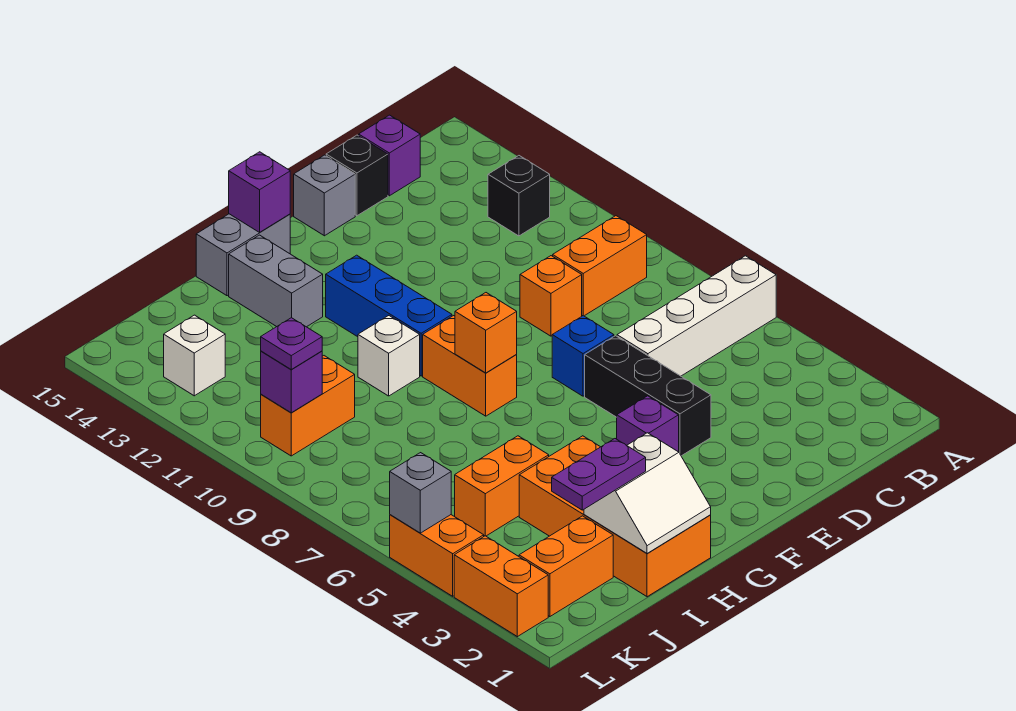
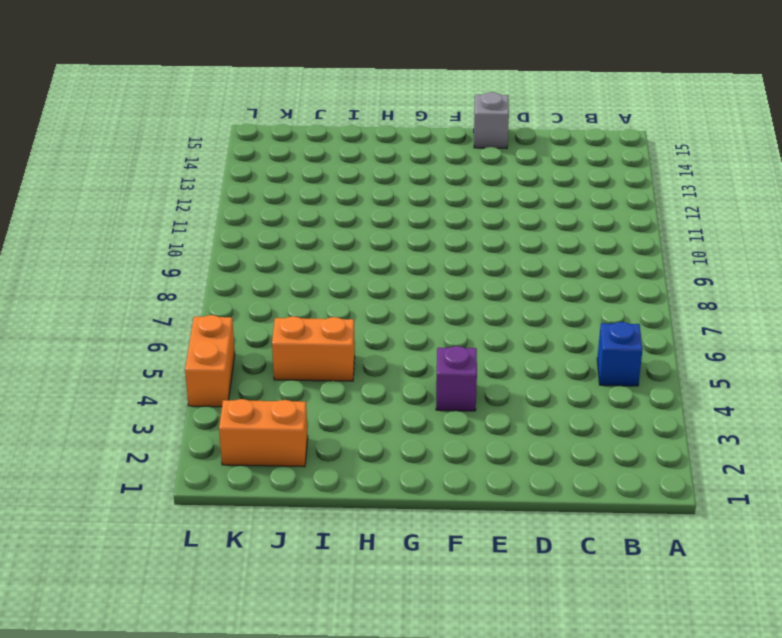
blue brick B5 level 1 -> blue brick E7 level 1
none -> white brick A6:D6 level 1
none -> orange brick B9:C9 level 1
none -> black brick B12 level 1

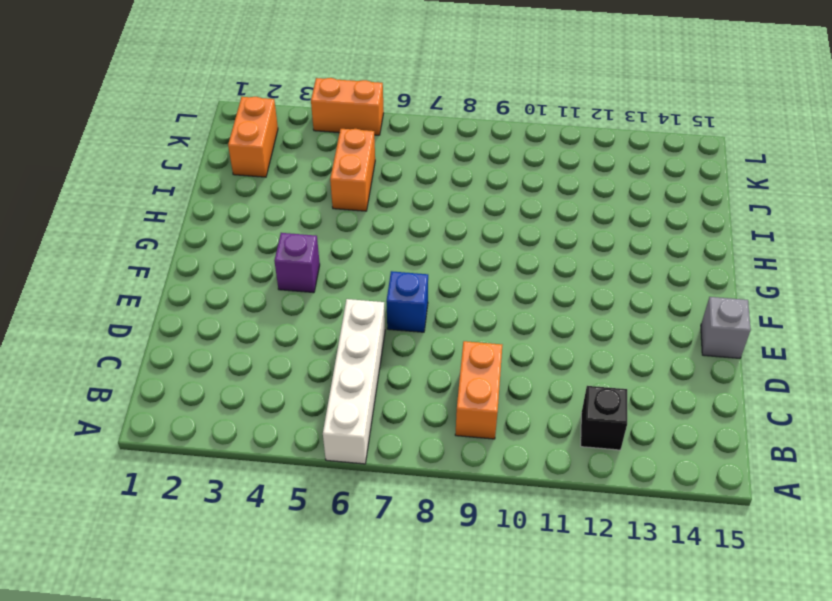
none -> purple brick C15 level 1
none -> orange brick D9 level 1
none -> black brick D15 level 1

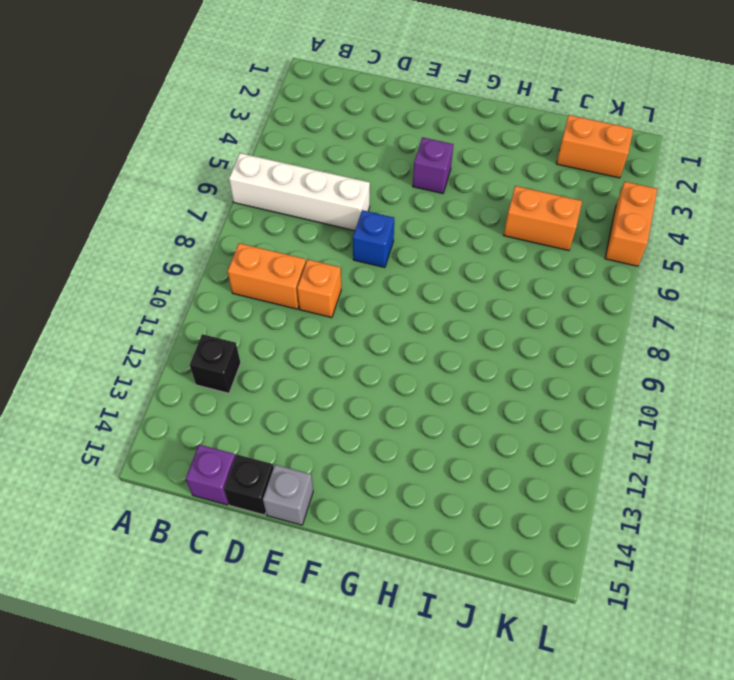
none -> black brick E4:E6 level 1
none -> orange brick G8:G9 level 1
none -> blue brick G10:G12 level 1

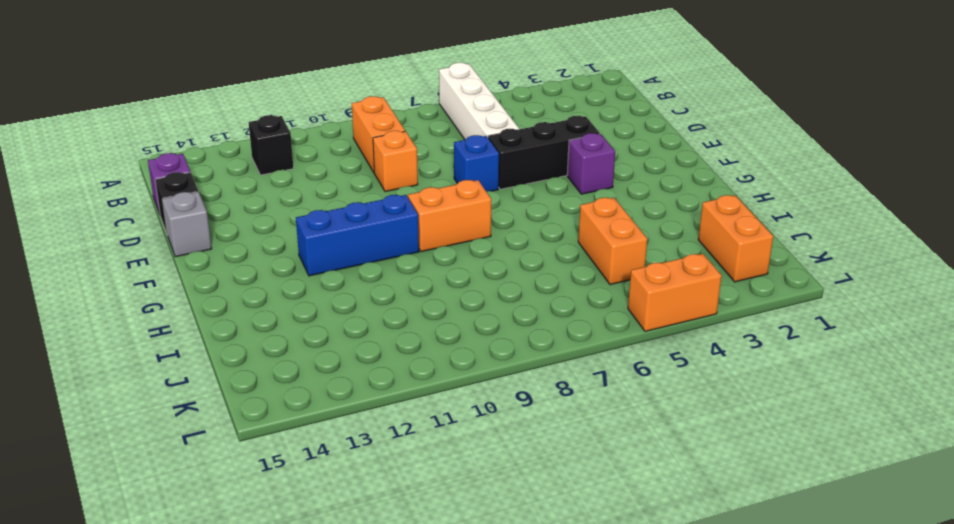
none -> grey brick G15:H15 level 1
none -> orange brick H1:I4 level 1
none -> white brick H10 level 1

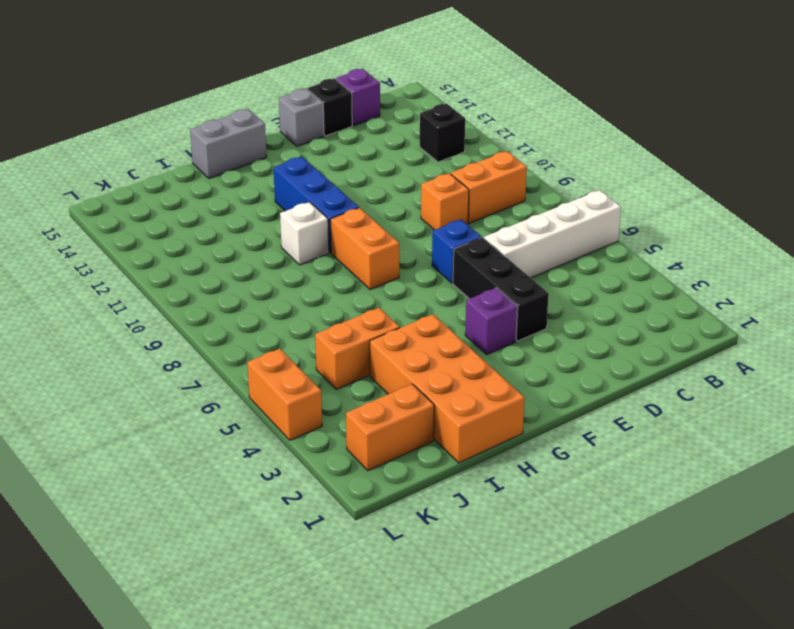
none -> grey brick H13:H14 level 1
none -> orange brick J10:K10 level 1
none -> white brick K13 level 1

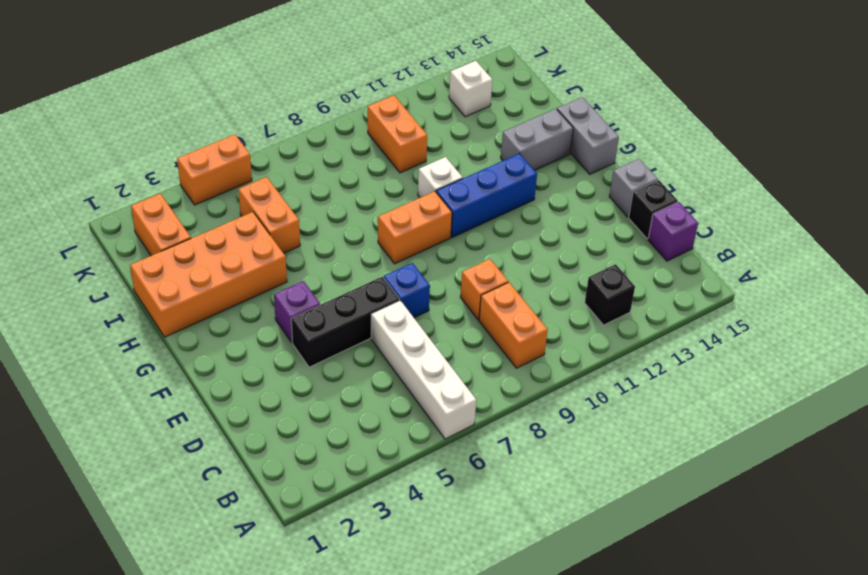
none -> orange brick L2:L3 level 1
none -> orange brick G8 level 2
none -> purple brick G15 level 2

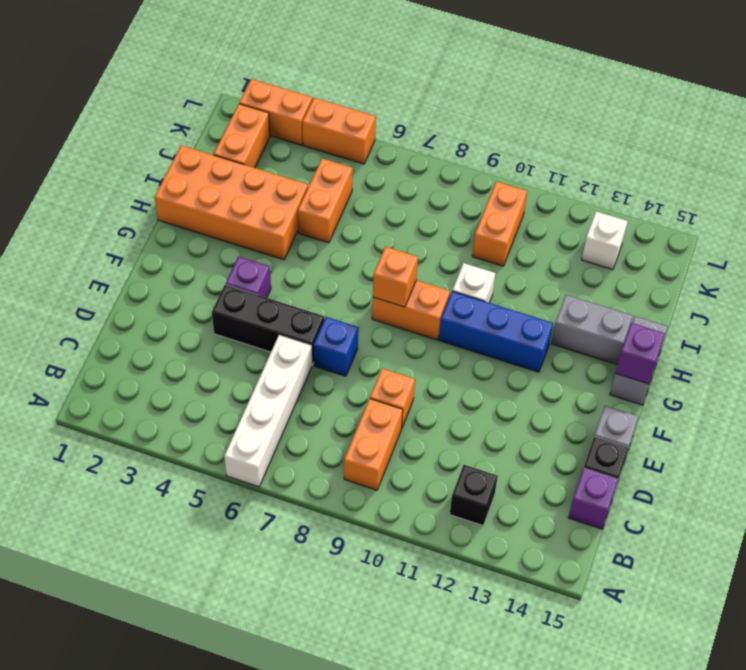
none -> white slope H1:I2 level 2 top 2
none -> purple brick K10 level 2
none -> grey brick L5 level 2

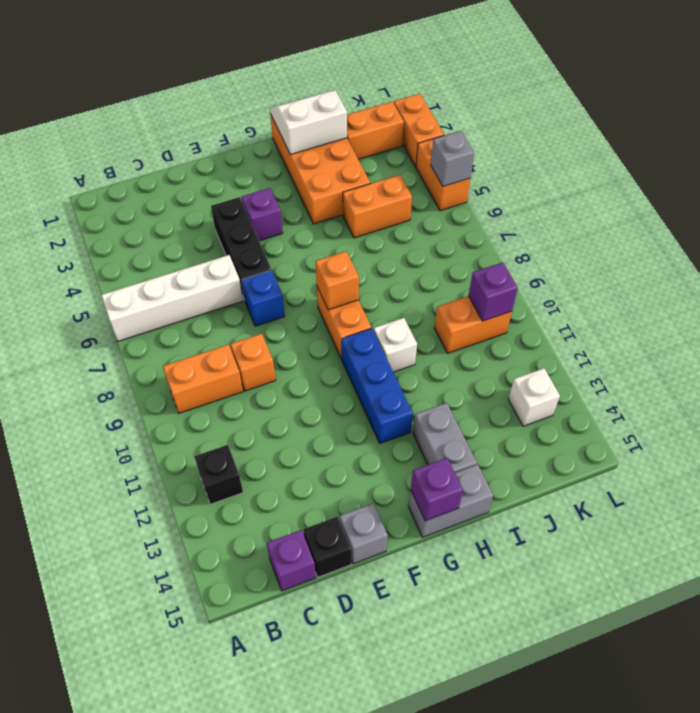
none -> purple plate I2:J2 level 3
none -> purple plate K10 level 3

